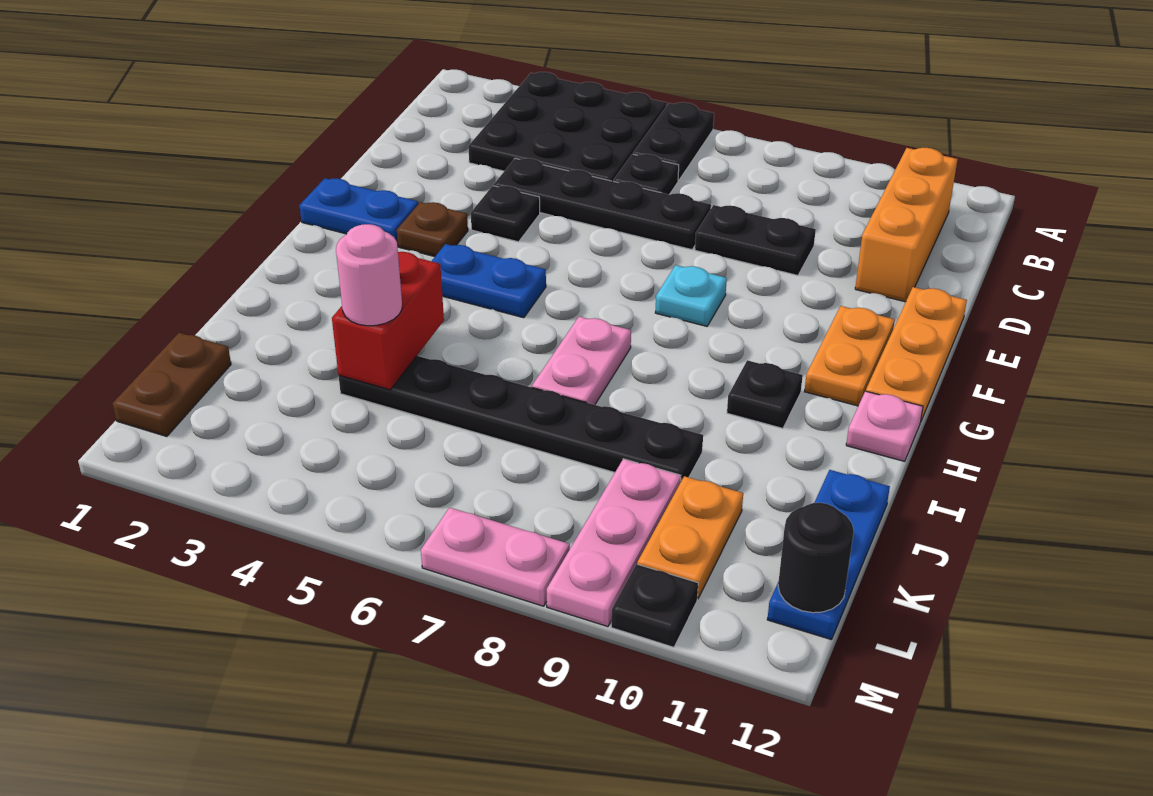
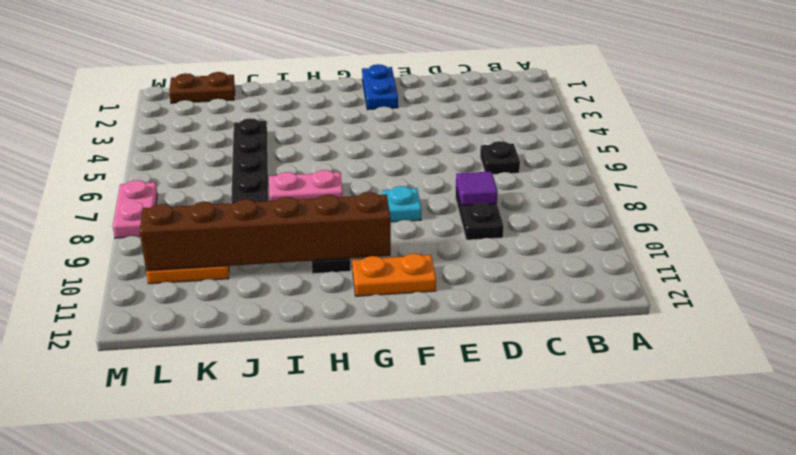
purple tile D8 level 2 -> none
brown brick G10:L10 level 2 -> none
none -> black plate A3:C5 level 1
none -> black plate A6:B6 level 1
none -> orange brick B11:D11 level 1

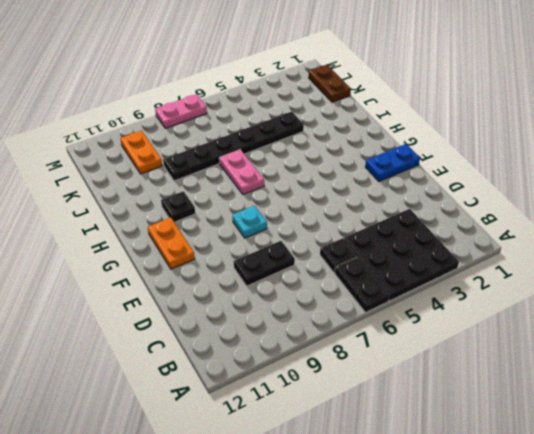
none -> orange brick B11:D11 level 1
none -> black plate D4:D7 level 1
none -> black plate E4 level 1

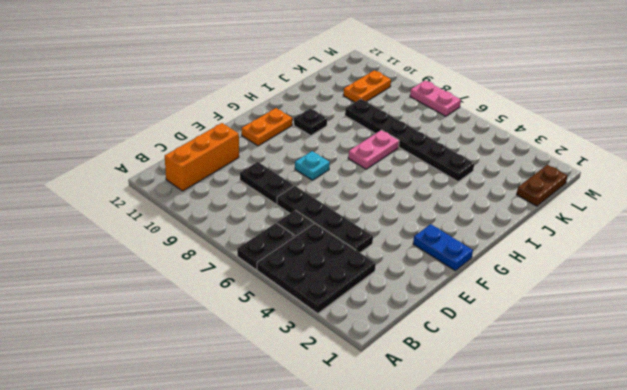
none -> black plate E4 level 1
none -> orange plate E12:G12 level 1
none -> brown plate F3 level 1

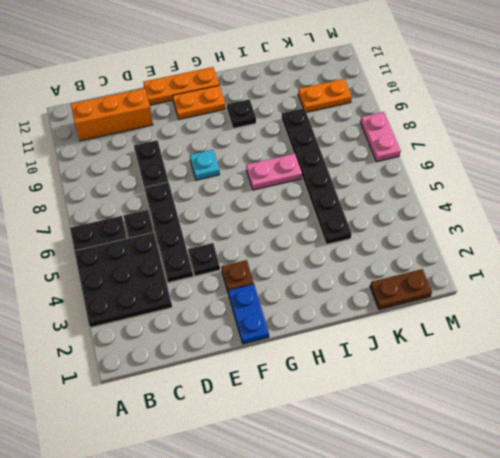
none -> blue plate G4:G5 level 1
none -> pink plate H12 level 1
none -> blue plate J12:L12 level 1

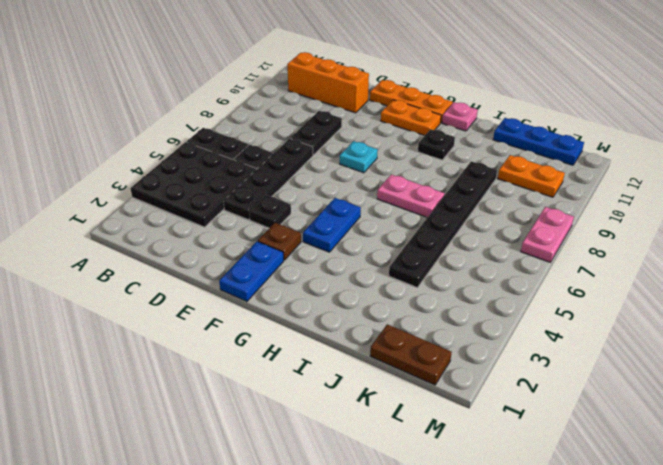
none -> pink plate K9:M9 level 1
none -> black plate M10 level 1
none -> red brick I4:J4 level 2

